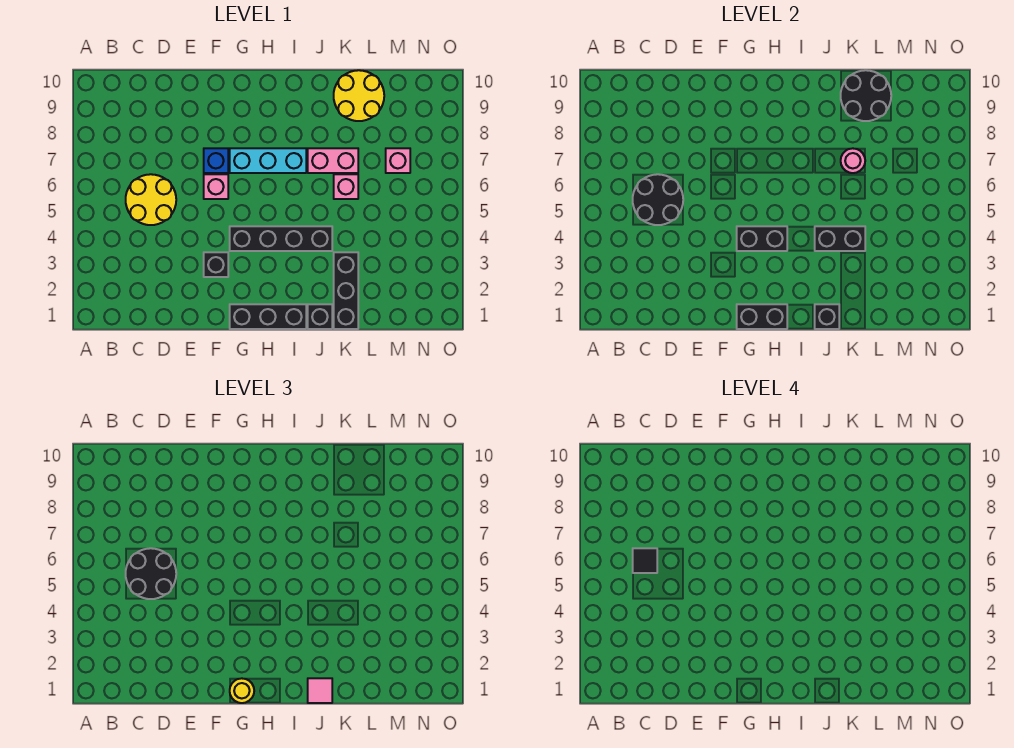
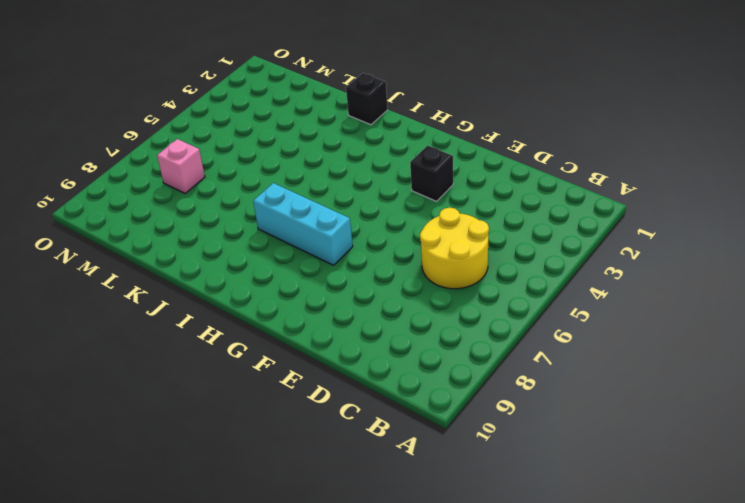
none -> pink brick F6 level 1
none -> blue brick F7 level 1
none -> black brick G1:I1 level 1

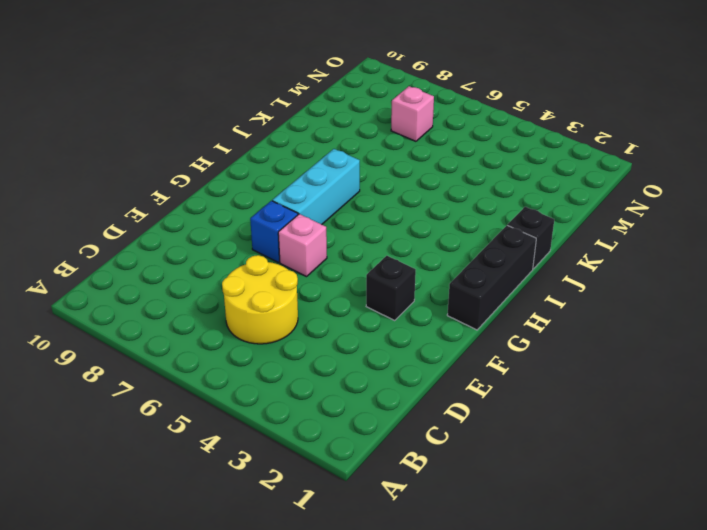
none -> black brick G4:J4 level 1
none -> pink brick J7:K7 level 1
none -> black brick K1:K3 level 1

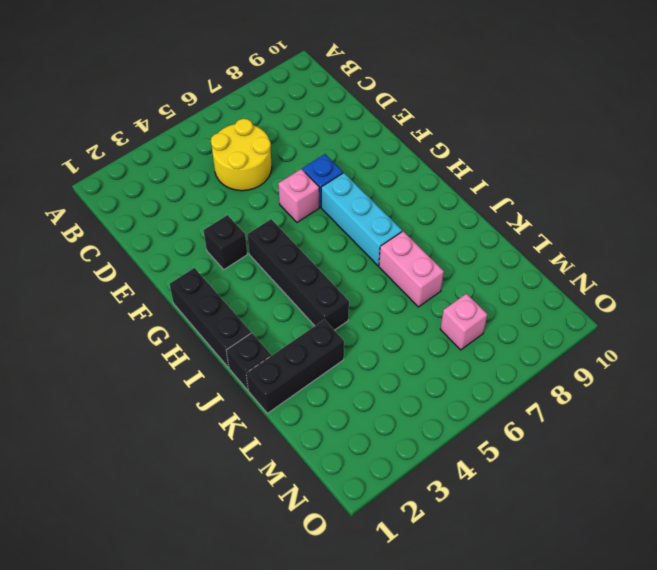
none -> pink brick K6 level 1
none -> yellow round brick K9:L10 level 1
none -> black round brick C5:D6 level 2

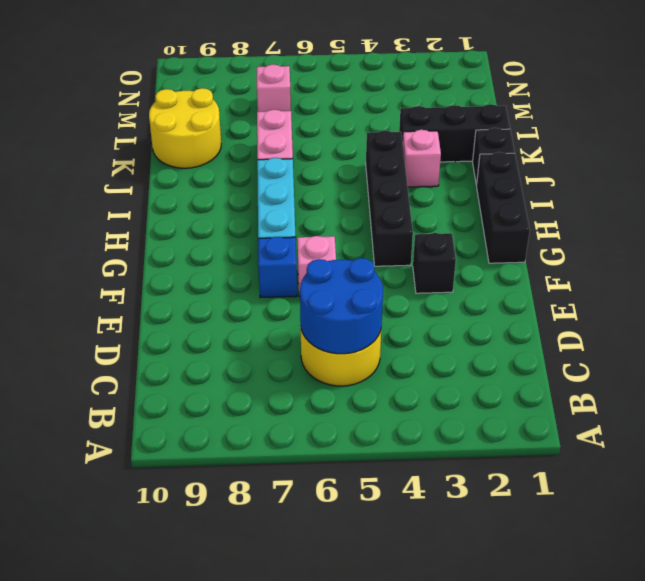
blue round brick C5:D6 level 2 -> black round brick C5:D6 level 2
pink brick J3 level 1 -> pink brick K6 level 1
none -> black brick G1:H1 level 2
none -> black brick G4:H4 level 2
none -> black brick J1 level 2

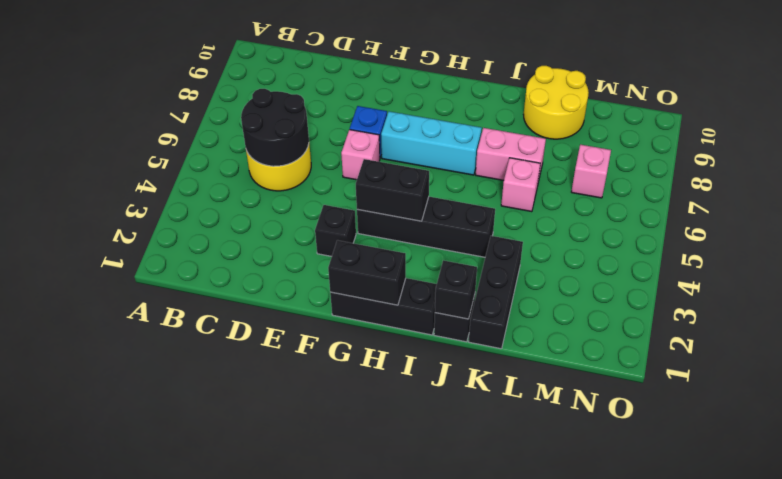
none -> black brick J4:K4 level 2
none -> pink round brick K7 level 2
none -> black round brick K9:L10 level 2

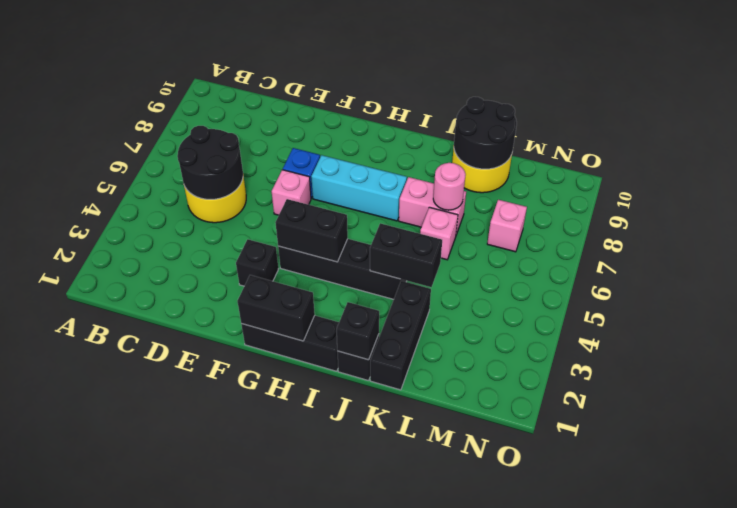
none -> black round brick C5:D6 level 3
none -> yellow round brick G1 level 3
none -> pink tile J1 level 3

